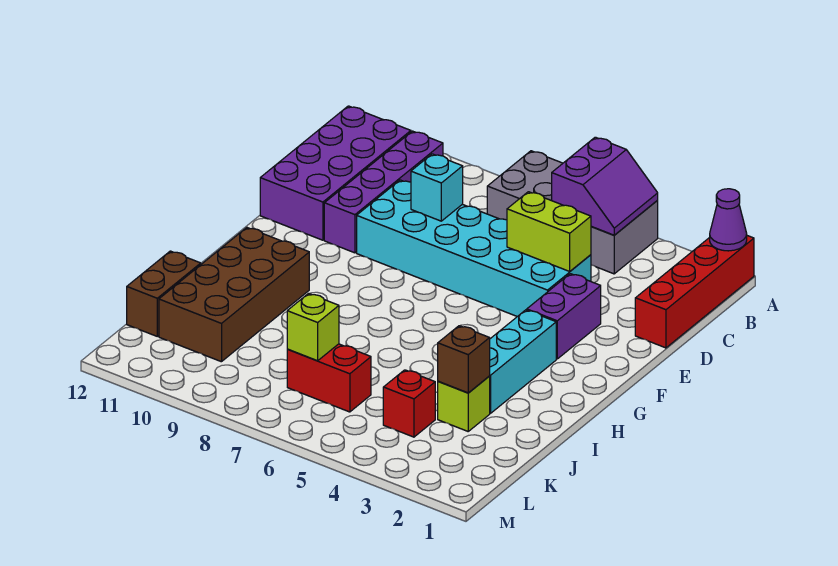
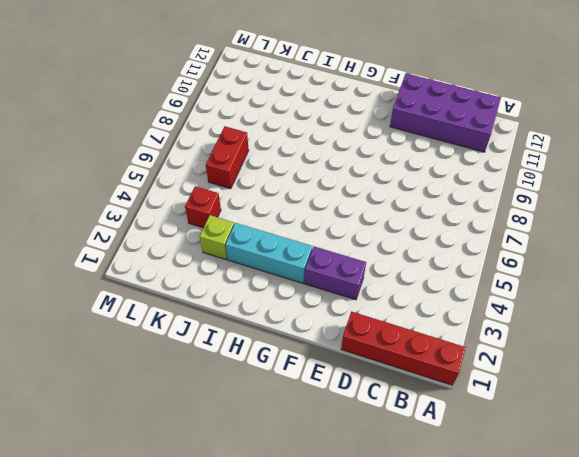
none -> grey brick A4:B7 level 1
none -> purple brick B10:E10 level 1
none -> cyan brick D4:E9 level 1

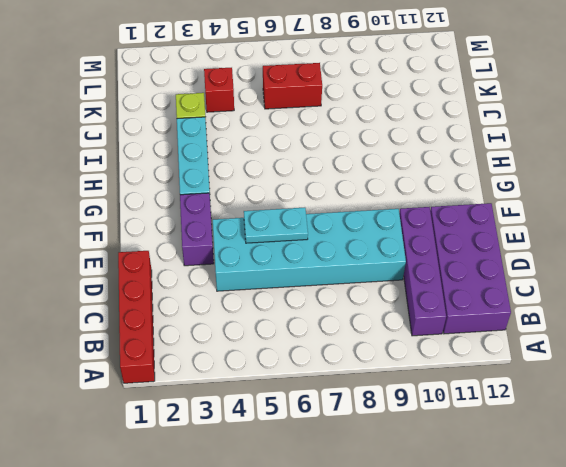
cyan plate E5:E6 level 2 -> none
none -> grey brick A4:B7 level 1
none -> brown brick H10:K11 level 1
none -> brown brick J12:K12 level 1

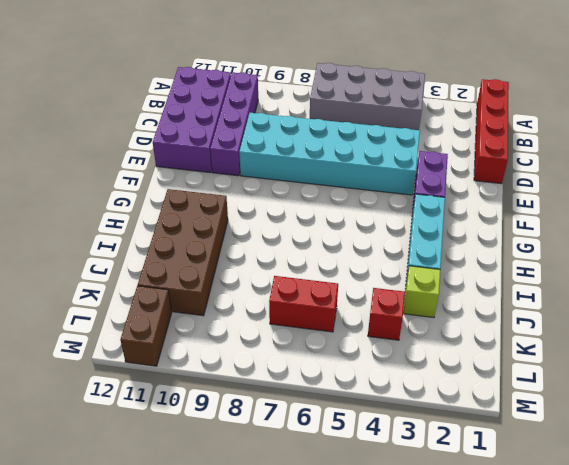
brown brick L11:M11 level 1 -> brown brick J12:K12 level 1
none -> purple cone A1 level 2
none -> purple slope A4:B5 level 2 top 5
none -> lime brick D4:D5 level 2

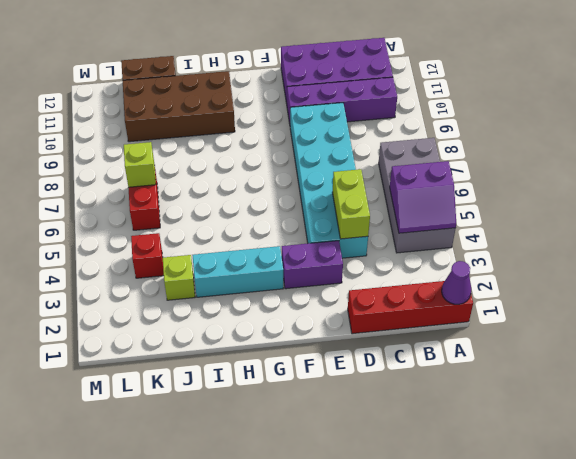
none -> cyan brick D8 level 2
none -> brown brick J3 level 2

